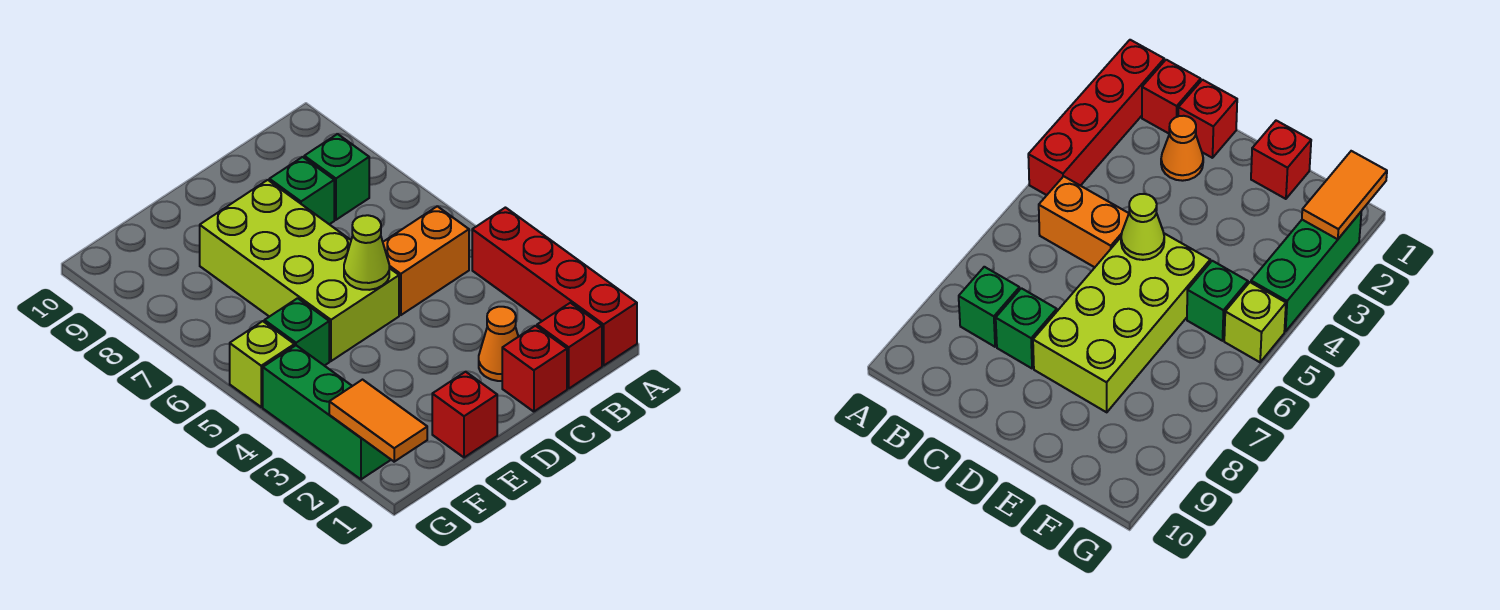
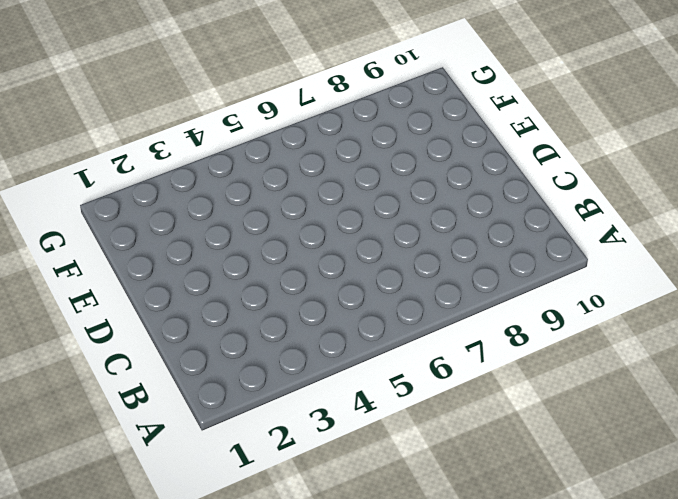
none -> red brick A1:A4 level 1
none -> red brick B1 level 1
none -> orange brick B5:C5 level 1

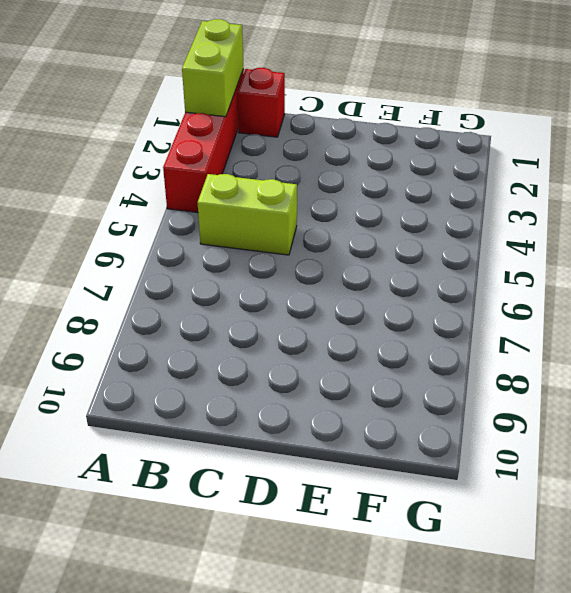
lime brick A1:A2 level 2 -> none
lime brick B5:C5 level 1 -> orange brick B5:C5 level 1
none -> green brick B8 level 1
none -> red brick C1 level 1
none -> orange cone C2 level 1

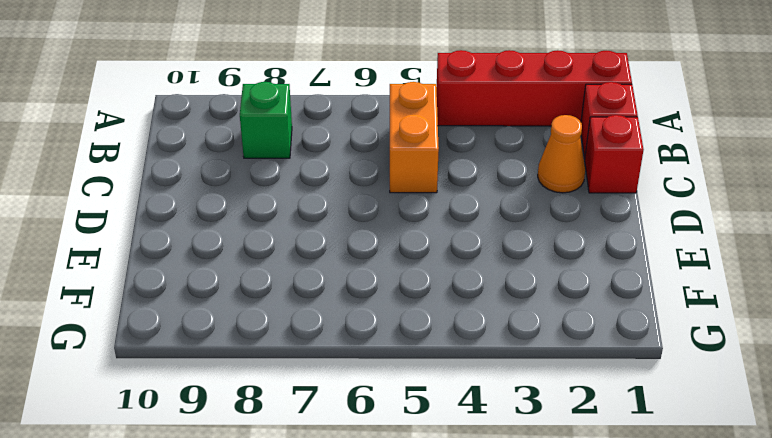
none -> green brick C8 level 1
none -> lime brick D5:E8 level 1
none -> red brick E1 level 1

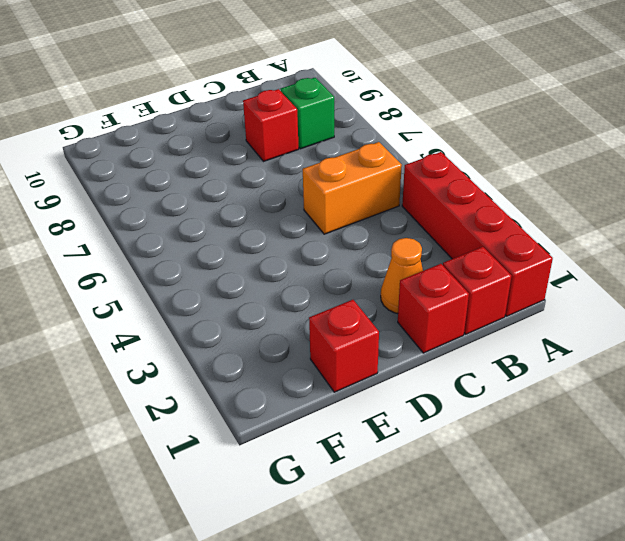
red brick C8 level 1 -> green brick C8 level 1
none -> lime brick D5:E8 level 1
none -> green brick F5 level 1
none -> green brick G2:G4 level 1

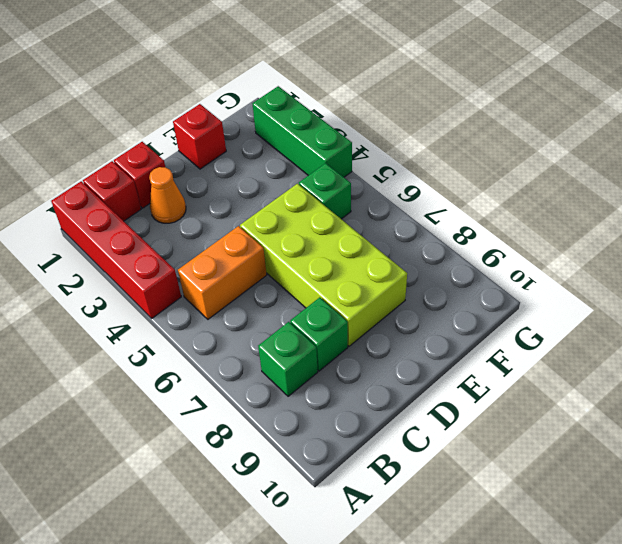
none -> lime brick G5 level 1
none -> lime cone D5 level 2
none -> orange tile G1:G2 level 2

